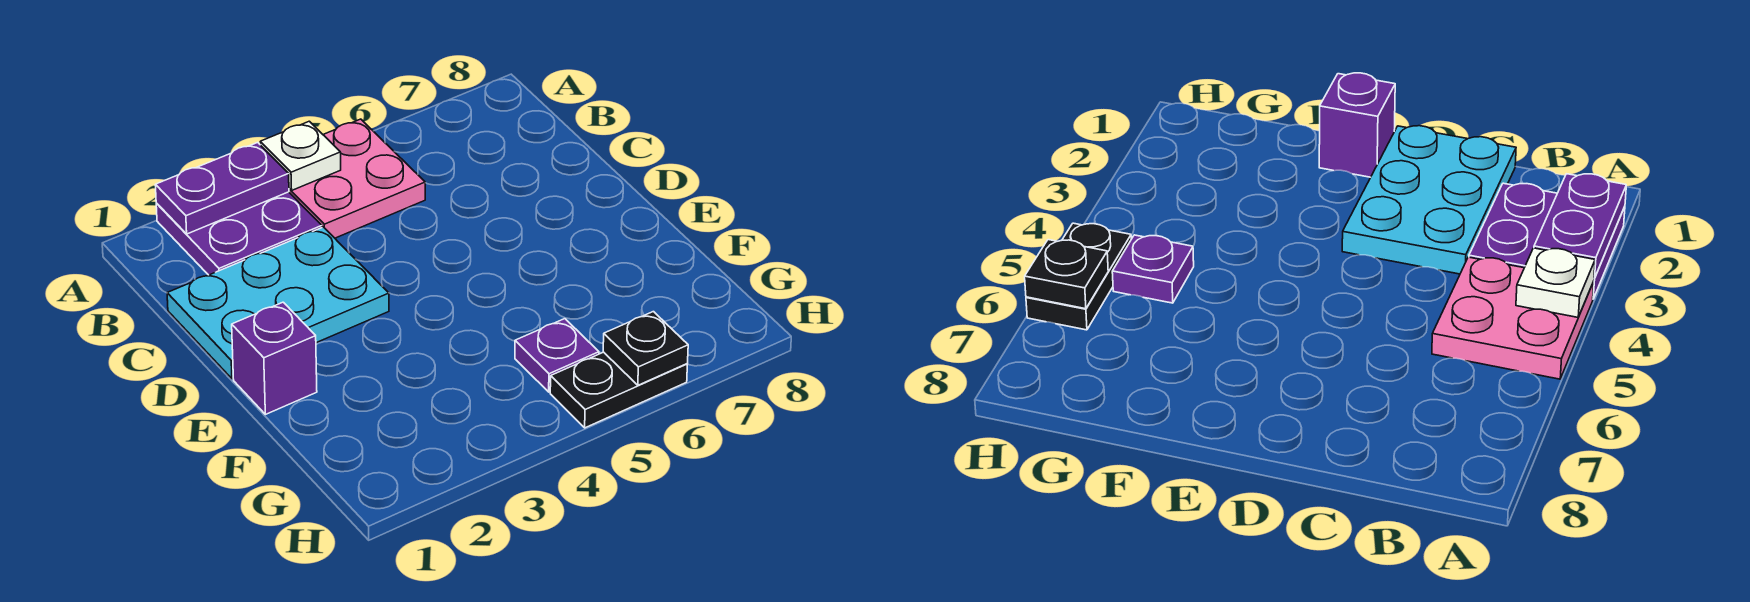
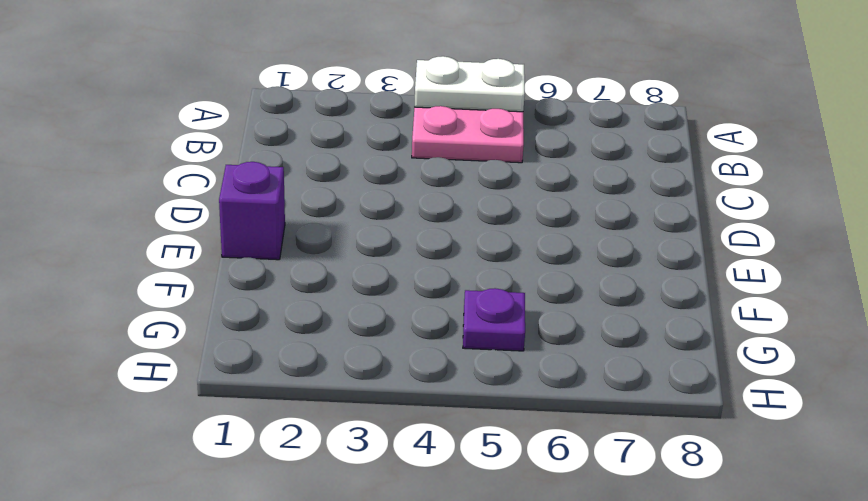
white plate A4:A5 level 2 -> white plate A4 level 2
none -> purple plate A2:B3 level 1
none -> cyan plate C1:D3 level 1

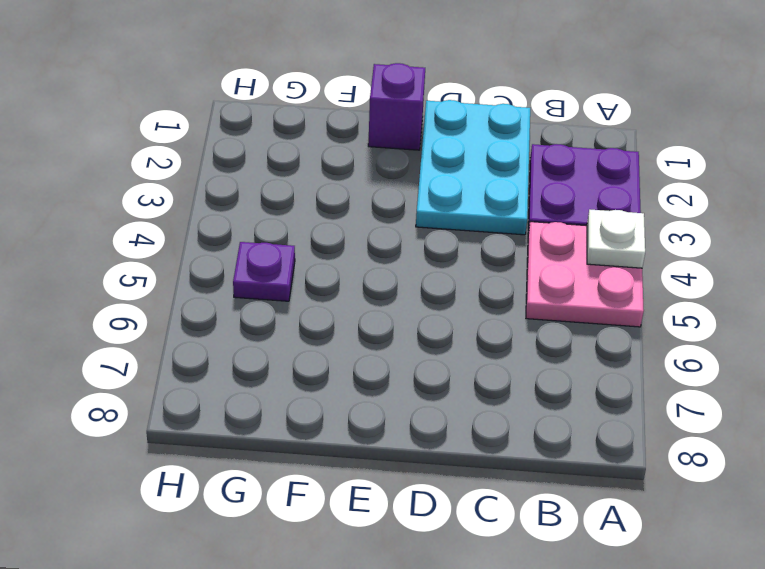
none -> black plate H5:H6 level 1
none -> purple plate A2:A3 level 2

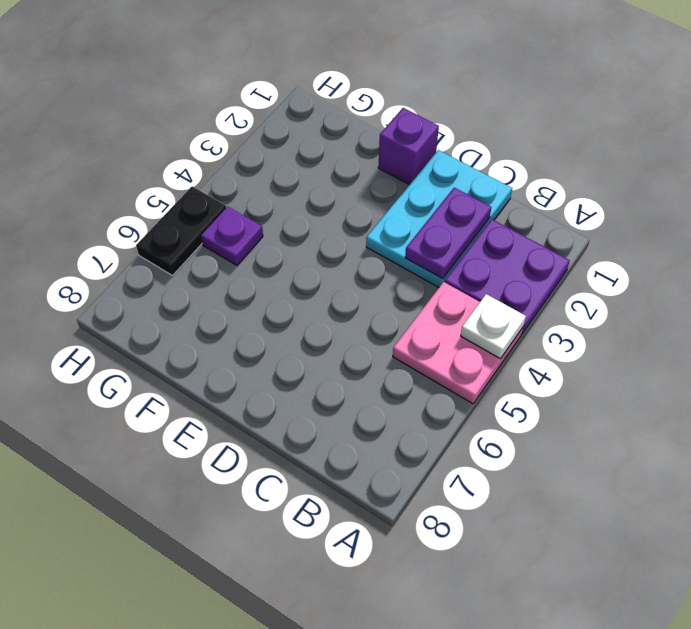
purple plate C2:C3 level 2 -> purple plate A2:A3 level 2
none -> black plate H6 level 2

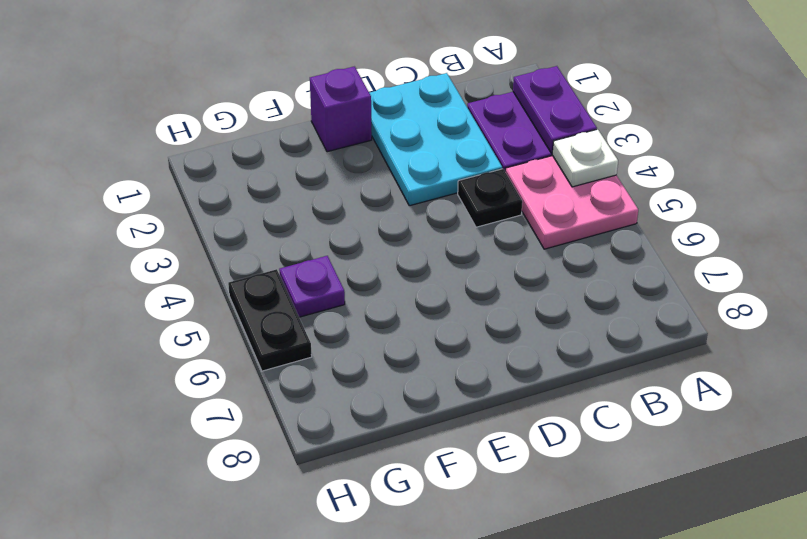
black plate C4 level 1 -> black plate H6 level 2

